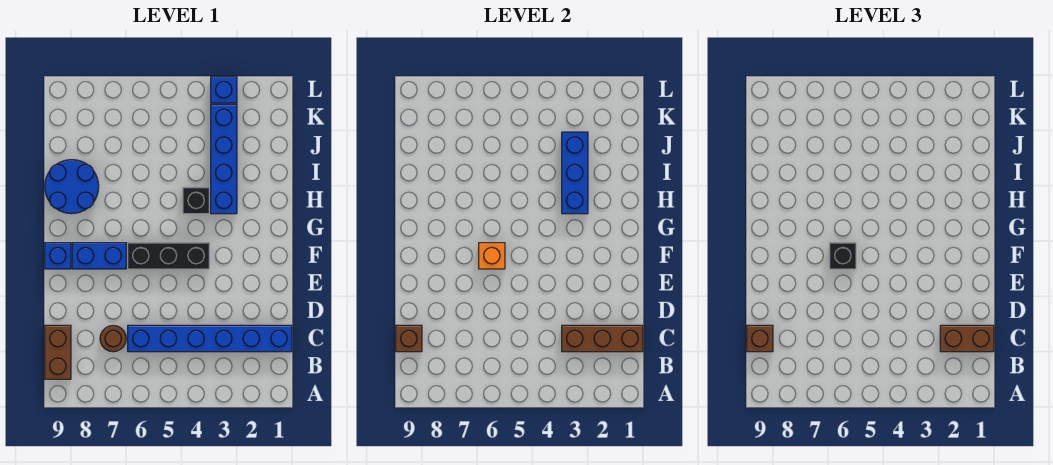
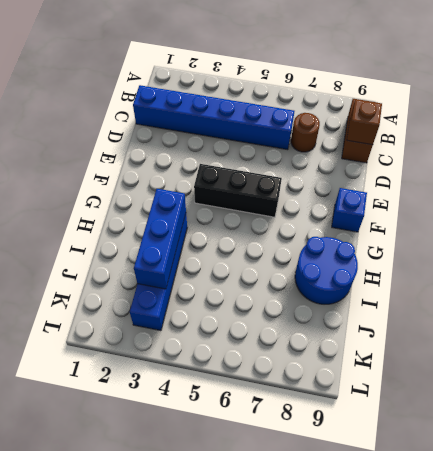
none -> blue brick F7:F8 level 1
none -> black brick H4 level 1
none -> blue brick L3 level 1

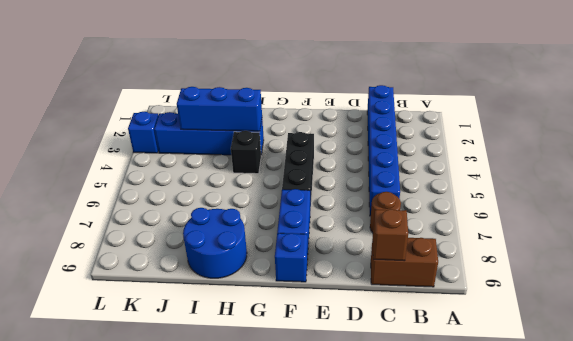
none -> brown brick C1:C3 level 2
none -> orange brick F6 level 2
none -> brown brick C1:C2 level 3

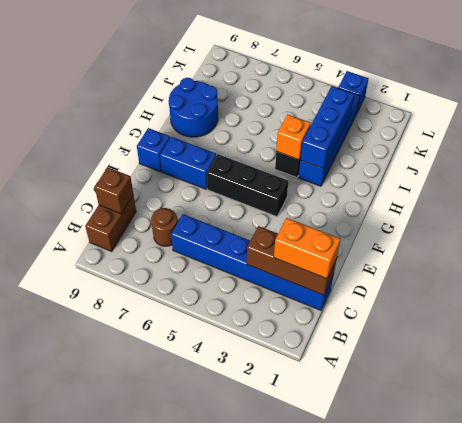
orange brick C1:C2 level 3 -> brown brick C1:C2 level 3
orange brick H4 level 2 -> orange brick F6 level 2
none -> brown brick C9 level 3
none -> black brick F6 level 3

